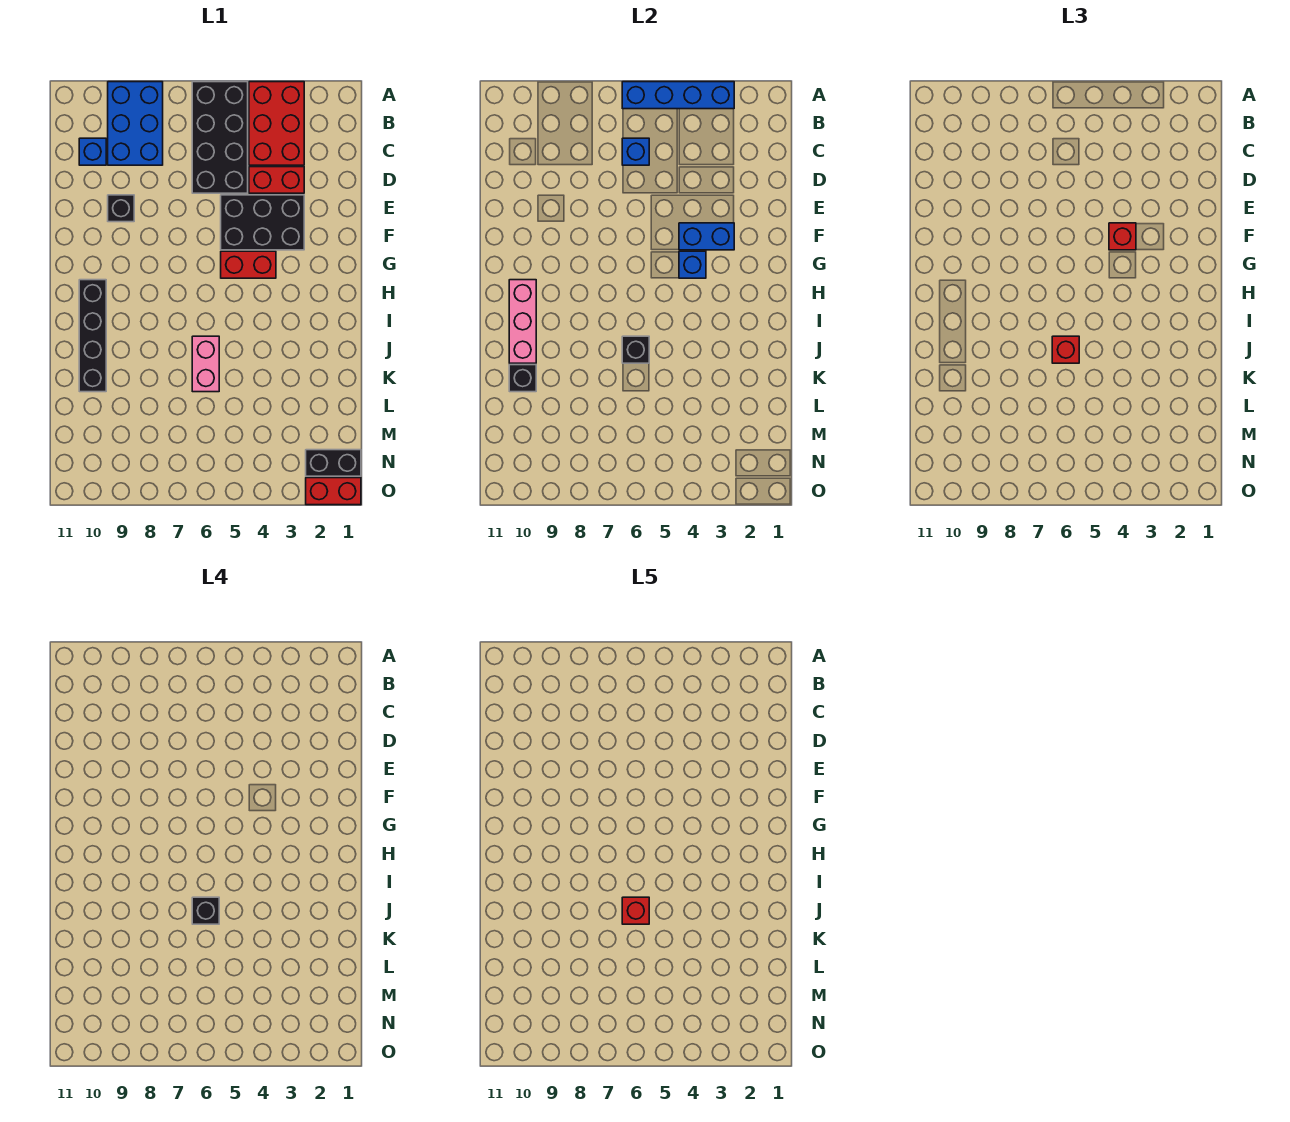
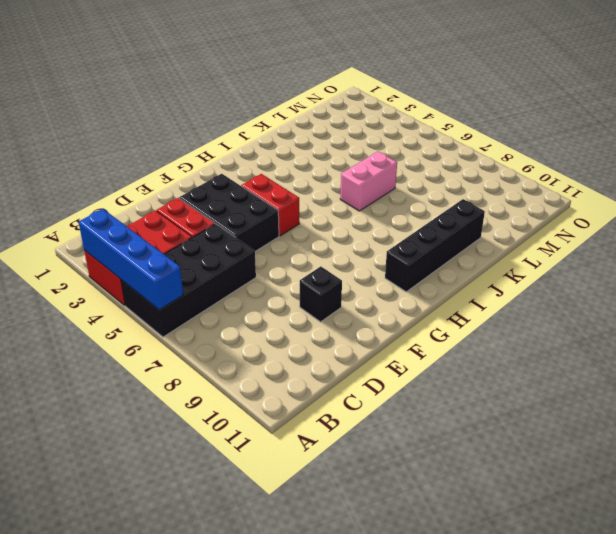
none -> blue brick A8:C9 level 1
none -> blue brick C10 level 1
none -> black brick N1:N2 level 1

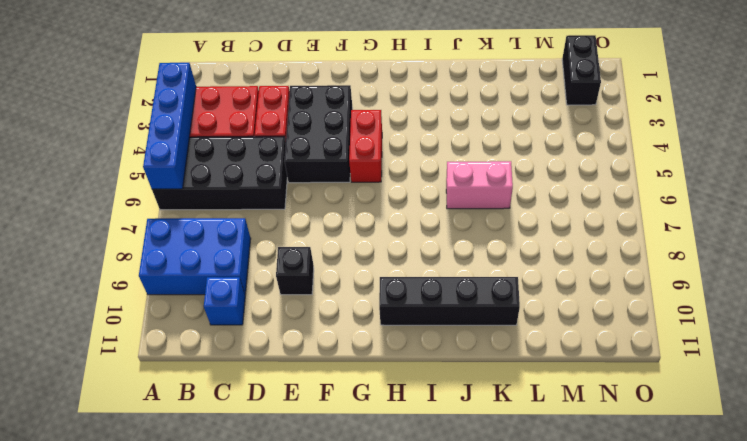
none -> red brick O1:O2 level 1
none -> blue brick C6 level 2
none -> blue brick F3:F4 level 2

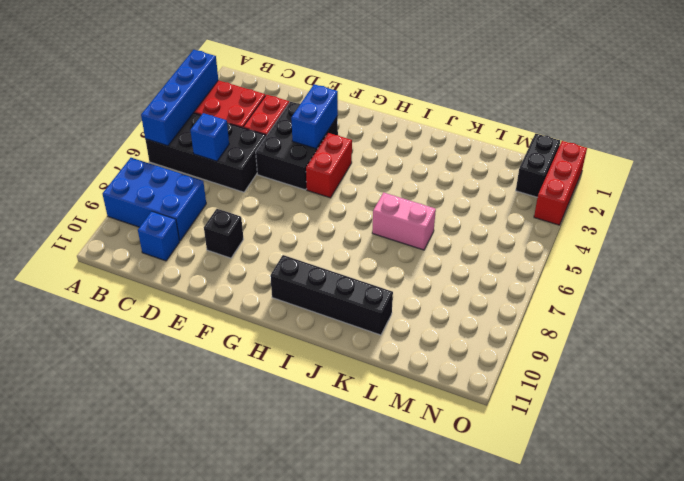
red brick O1:O3 level 1 -> red brick O1:O2 level 1
none -> blue brick G4 level 2
none -> pink brick H10:J10 level 2
none -> black brick J6 level 2

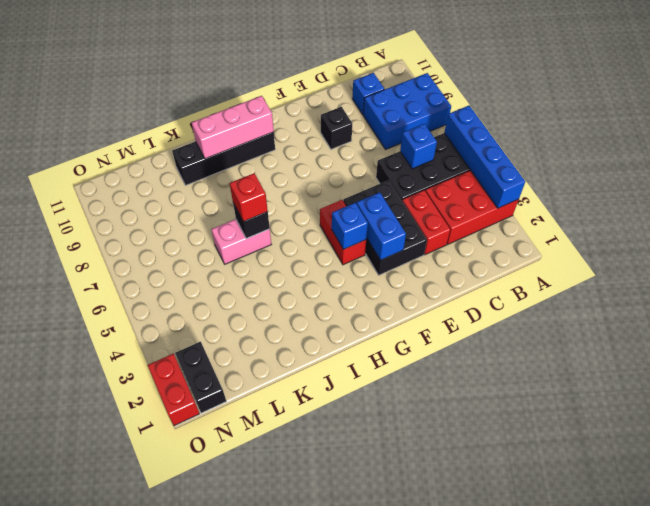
none -> black brick K10 level 2
none -> red brick F4 level 3
none -> black brick J6 level 4

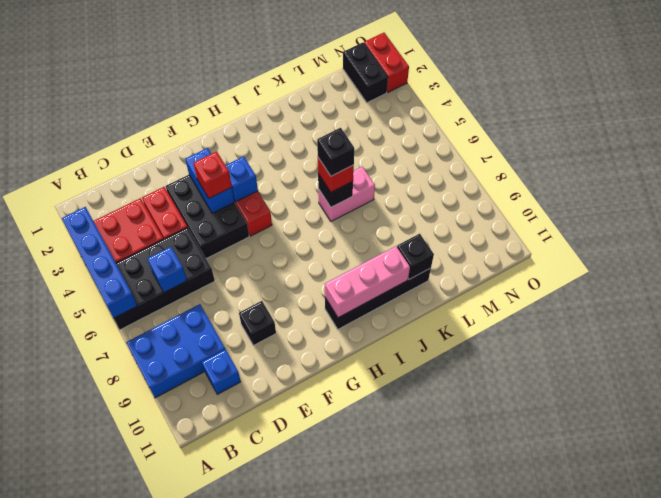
none -> red brick J6 level 5

